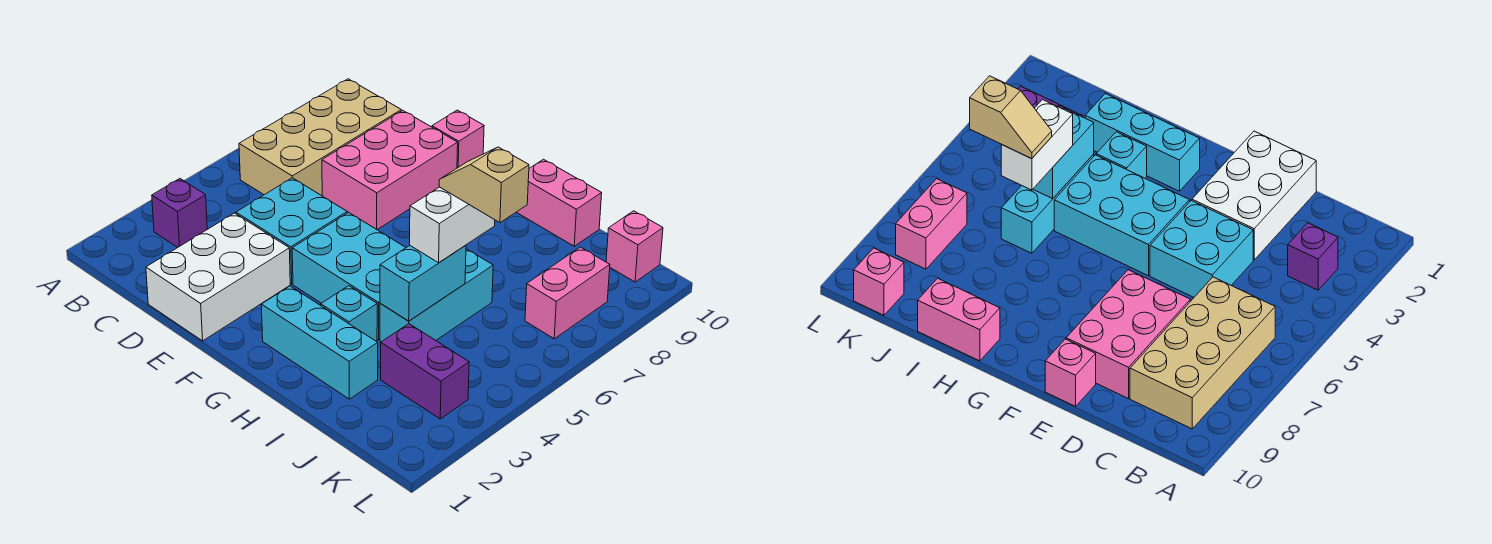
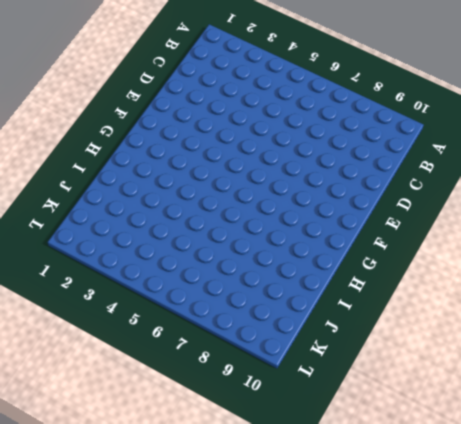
none -> purple brick B3 level 1
none -> tan brick B6:C9 level 1
none -> white brick D1:E3 level 1

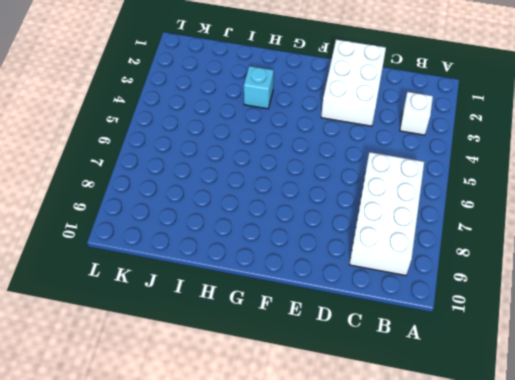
white brick B3 level 1 -> purple brick B3 level 1
white brick B6:C9 level 1 -> tan brick B6:C9 level 1
none -> cyan brick D4:E5 level 1
none -> pink brick D7:E9 level 1
none -> pink brick E10 level 1

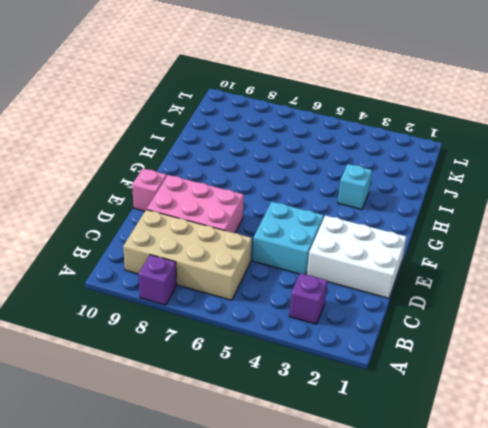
purple brick A8 level 1 -> none
none -> cyan brick F4:H5 level 1
none -> cyan brick G2:I2 level 1
none -> pink brick H10:I10 level 1

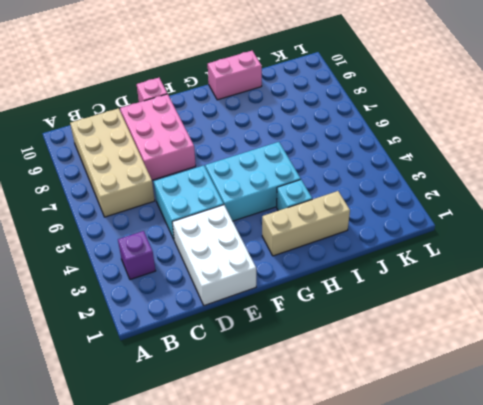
tan brick G2:I2 level 1 -> cyan brick G2:I2 level 1
none -> cyan brick I4:I6 level 1
none -> purple brick J3:K3 level 1
none -> pink brick K7:K8 level 1

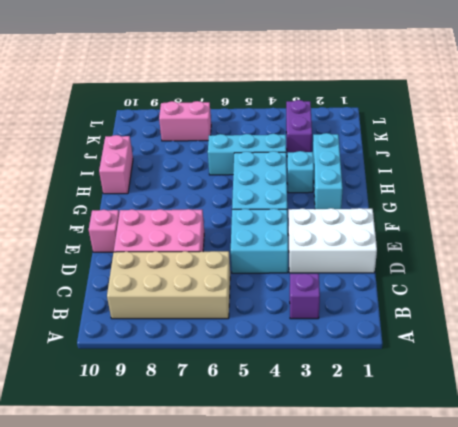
none -> pink brick K10 level 1
none -> cyan brick I4:I5 level 2
none -> white brick I5:I6 level 3

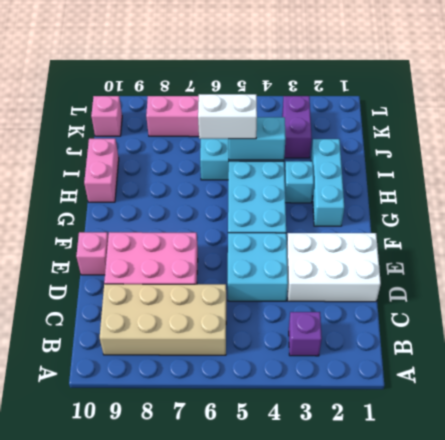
none -> tan slope I6:J6 level 4 top J

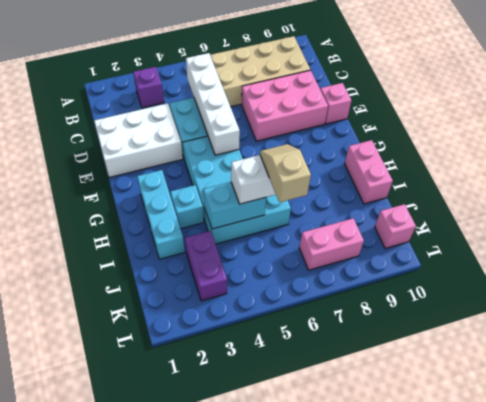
white brick C5:F5 level 2 -> none

